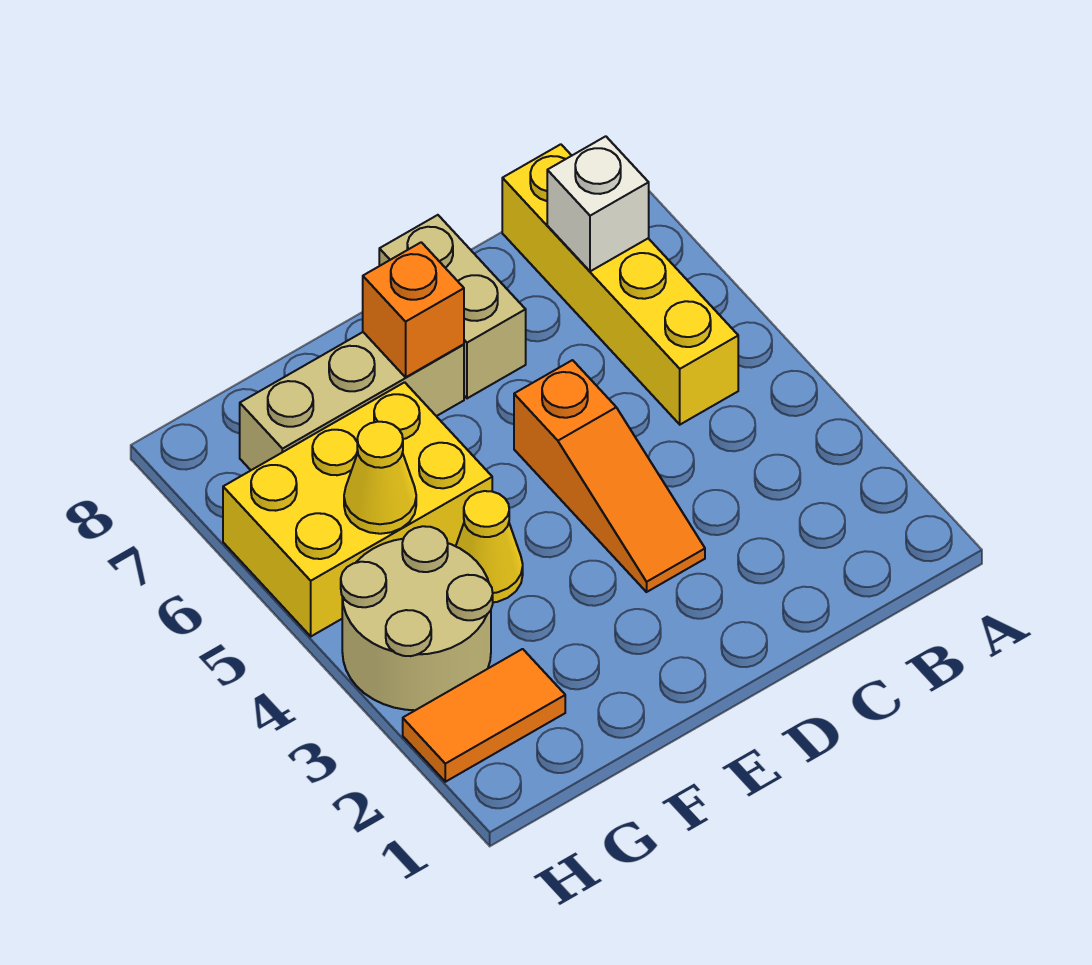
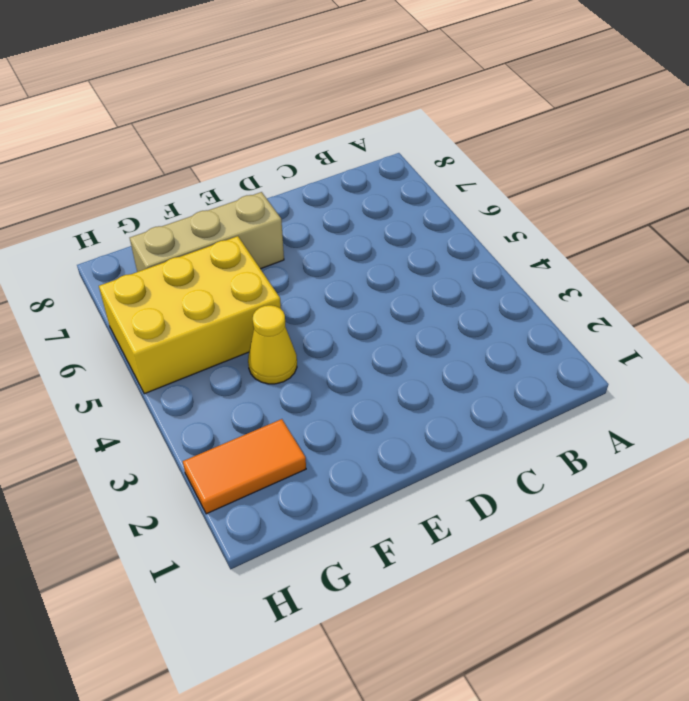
none -> yellow brick B5:B8 level 1
none -> orange slope D3:D5 level 1 top 5

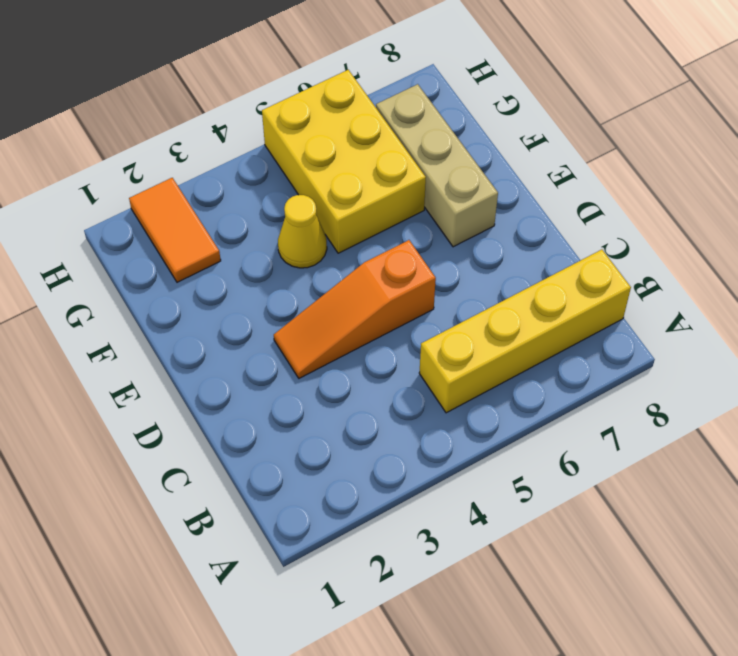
none -> tan brick D7:D8 level 1
none -> tan round brick G3:H4 level 1

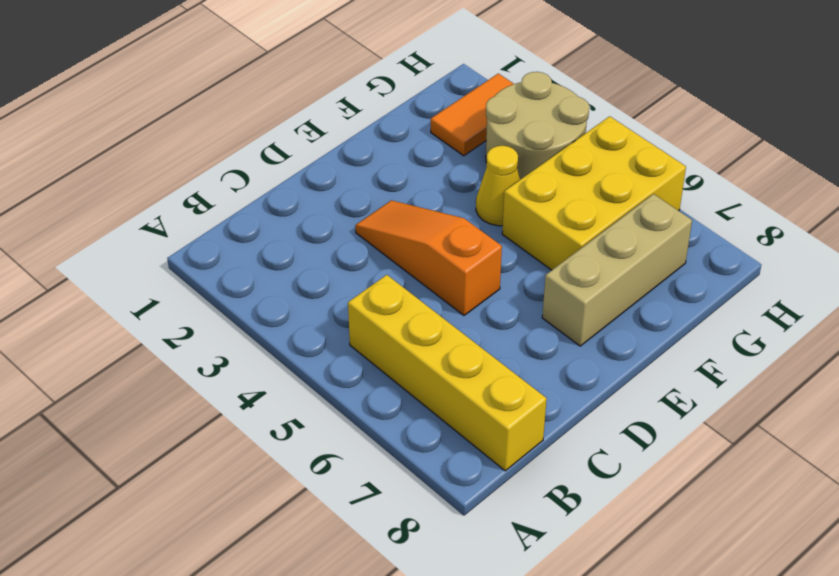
none -> tan brick D7:D8 level 1
none -> white brick B7 level 2

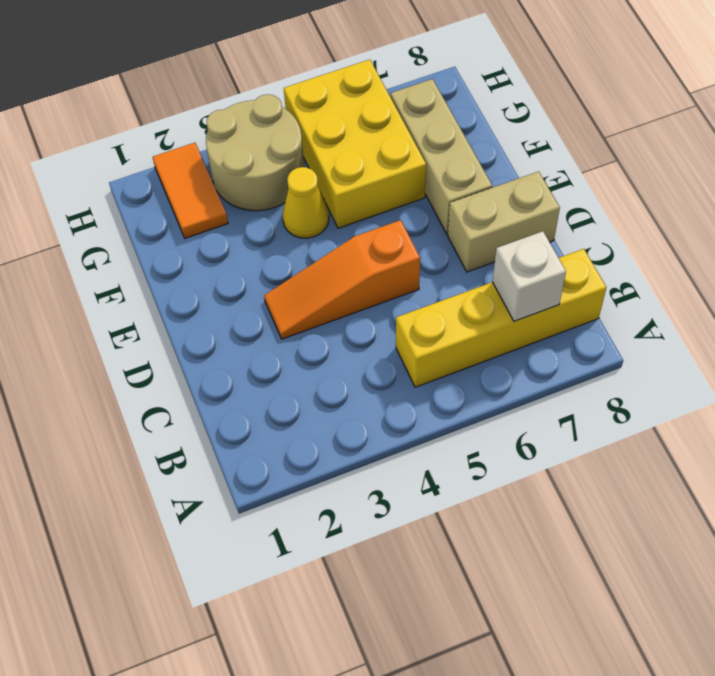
none -> orange brick E7 level 2
none -> yellow cone G5 level 2

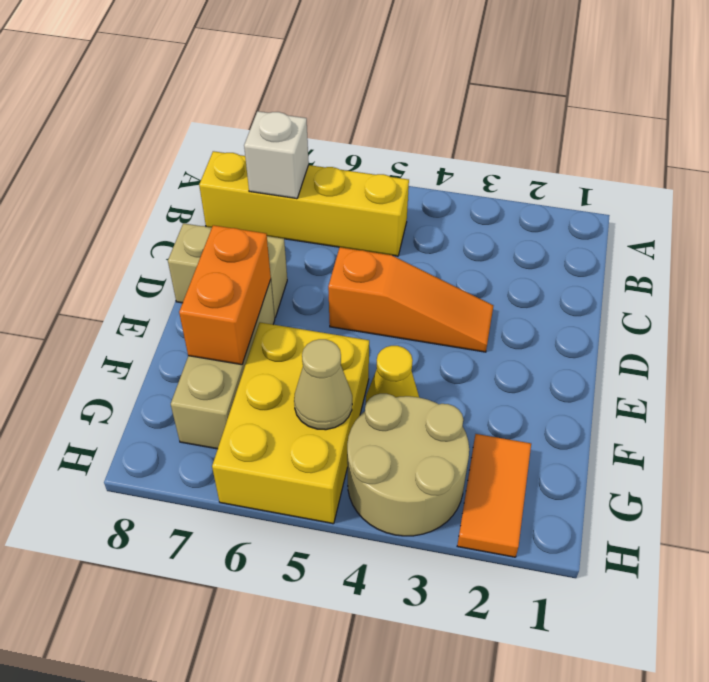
orange brick E7:F7 level 2 -> orange brick E7 level 2
tan cone G5 level 2 -> yellow cone G5 level 2

